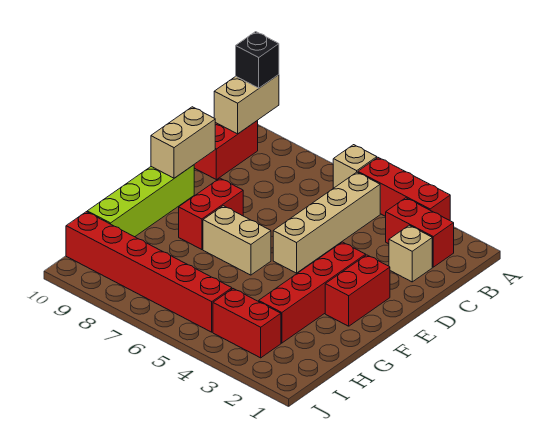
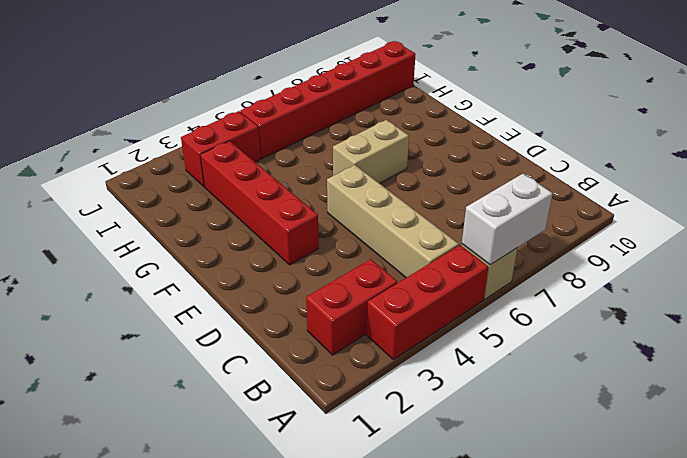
white brick A6:A7 level 2 -> none
none -> red brick B10:C10 level 1
none -> tan brick C2 level 1
none -> red brick E2:F2 level 1

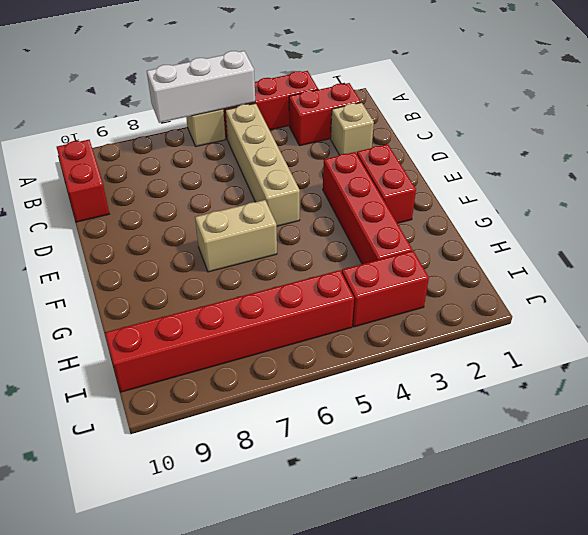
white brick A5:A7 level 2 -> none
none -> red brick E8:F8 level 1
none -> lime brick E10:H10 level 1
none -> tan brick A10:B10 level 2

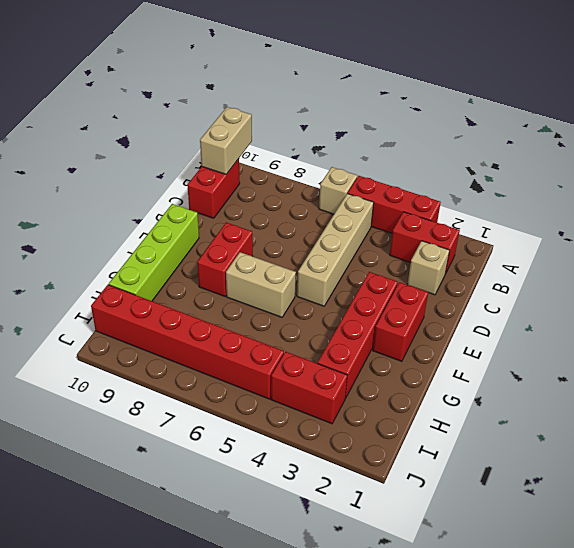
none -> tan brick D10:E10 level 2
none -> black brick A10 level 3

